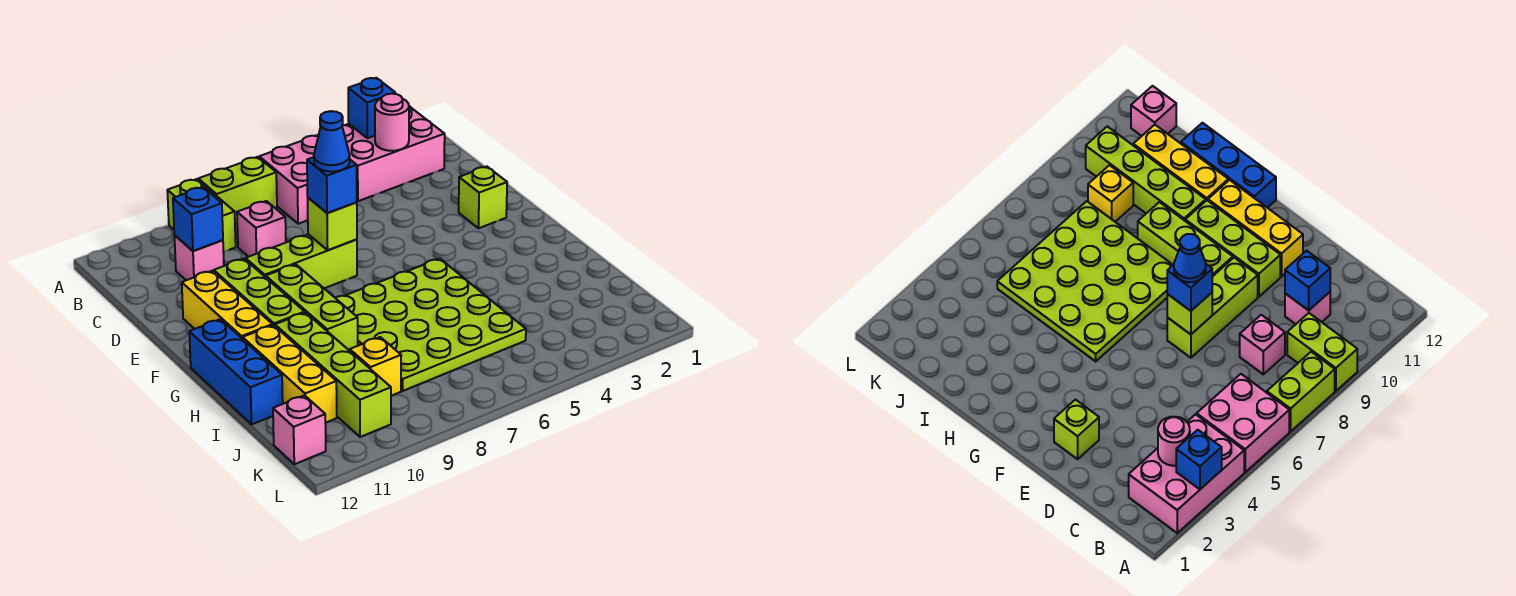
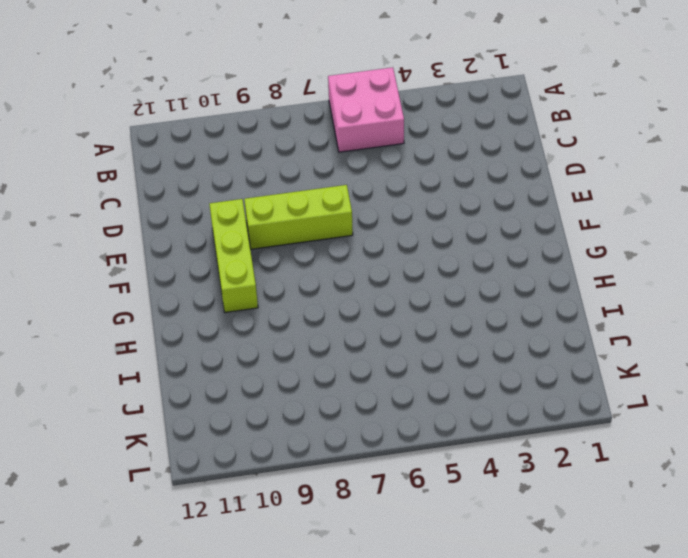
none -> pink brick A2:B4 level 1
none -> lime brick A7:A8 level 1
none -> lime brick A9:B9 level 1

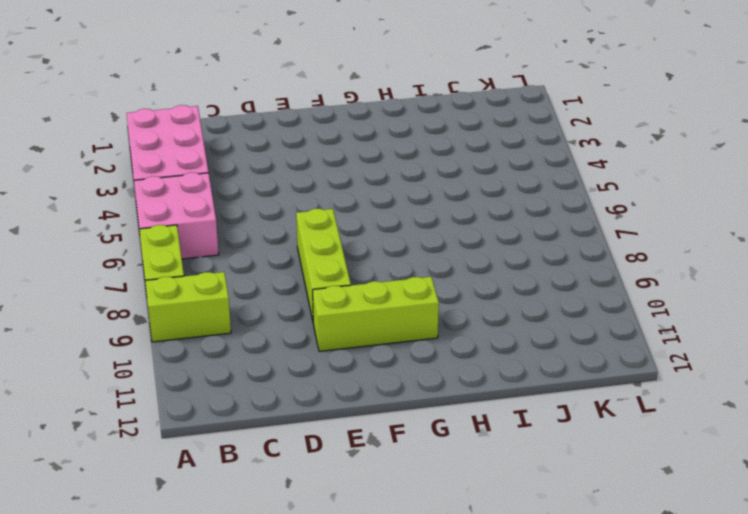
none -> pink brick C8 level 1
none -> pink brick C10 level 1
none -> lime brick E2 level 1

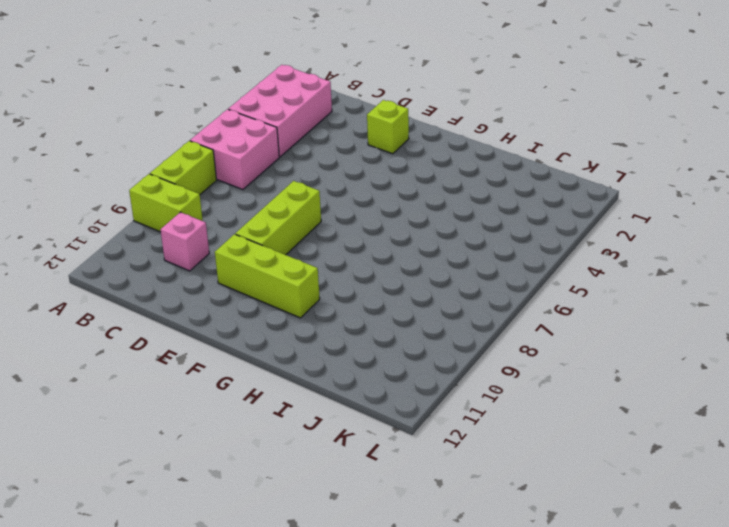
none -> pink brick C8 level 1
none -> yellow brick E11:G11 level 1
none -> lime brick F9:H9 level 1

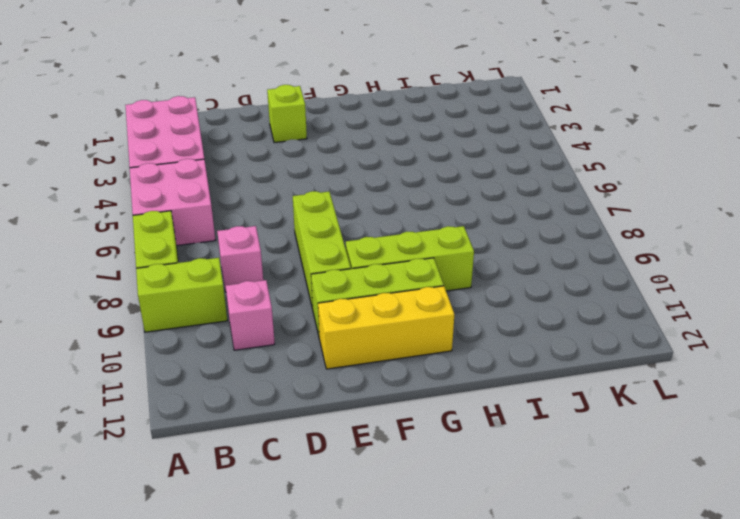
none -> lime plate G5:J8 level 1
none -> blue brick G12:I12 level 1
none -> lime brick H10:K10 level 1

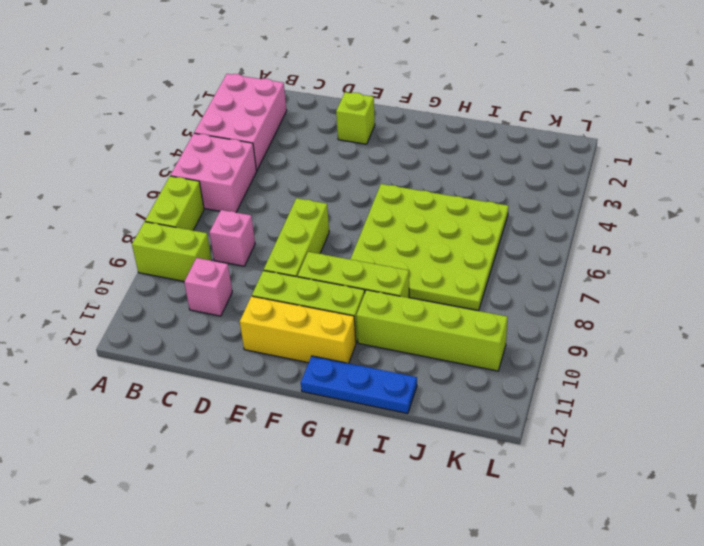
blue plate G12:I12 level 1 -> blue brick G12:I12 level 1
none -> yellow brick H11:J11 level 1
none -> yellow brick J9 level 1
none -> pink brick K12 level 1

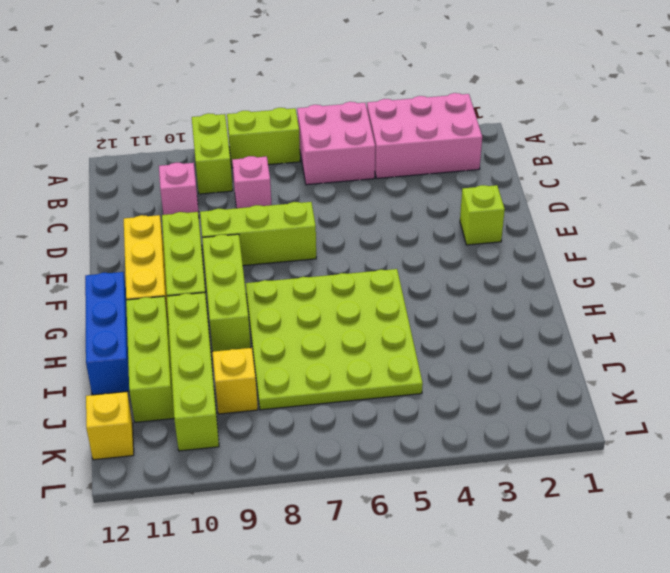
lime brick H11:J11 level 1 -> yellow brick H11:J11 level 1
yellow brick K12 level 1 -> pink brick K12 level 1
none -> blue brick A3 level 2
none -> pink round brick B3 level 2
none -> blue brick C10 level 2

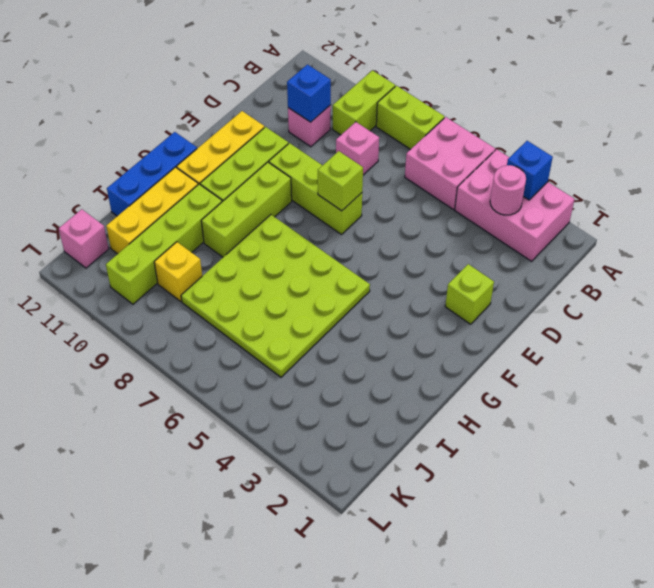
none -> blue brick E7 level 3
none -> blue cone E7 level 4

